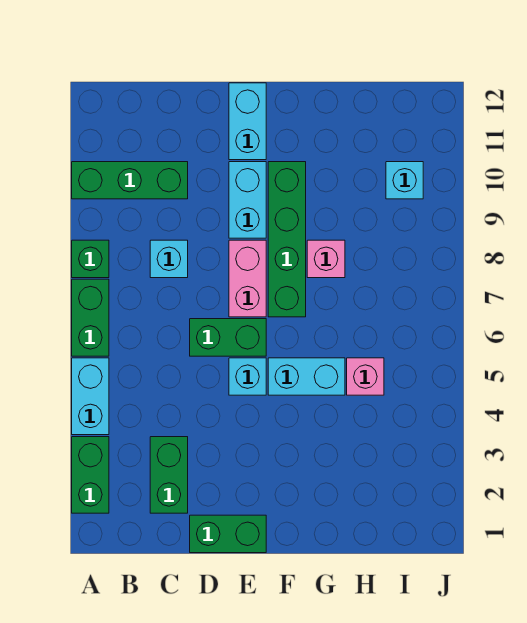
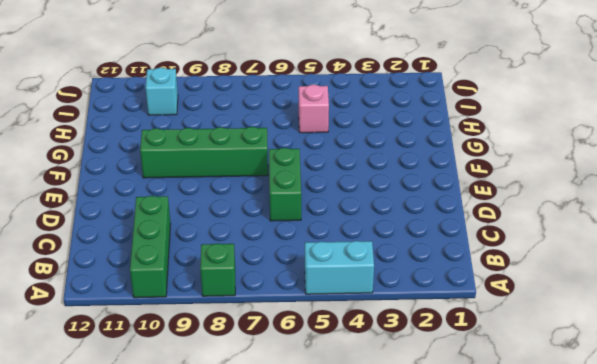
none -> green brick A2:A3 level 1
none -> green brick A6:A7 level 1
none -> green brick C2:C3 level 1

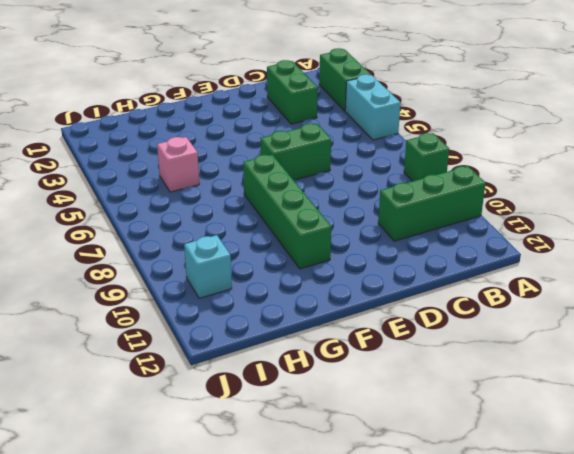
none -> green brick A6:A7 level 1
none -> cyan brick C8 level 1
none -> green brick D1:E1 level 1

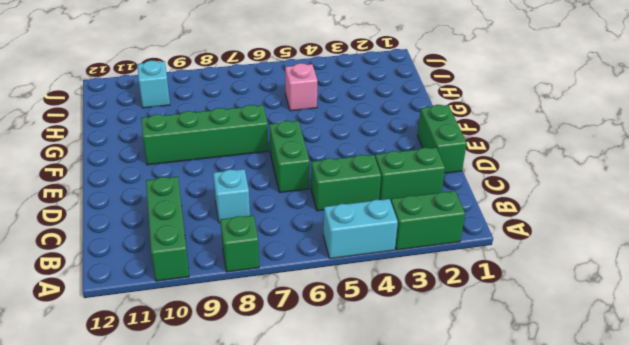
green brick C4:C5 level 1 -> green brick A6:A7 level 1
none -> cyan brick E5 level 1
none -> pink brick E7:E8 level 1
none -> cyan brick E9:E10 level 1

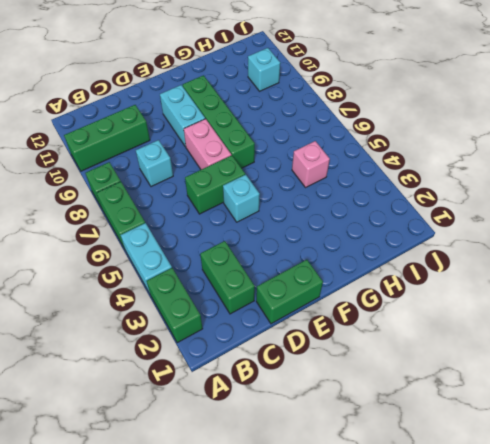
none -> cyan brick E11:E12 level 1
none -> cyan brick F5:G5 level 1
none -> pink brick G8 level 1

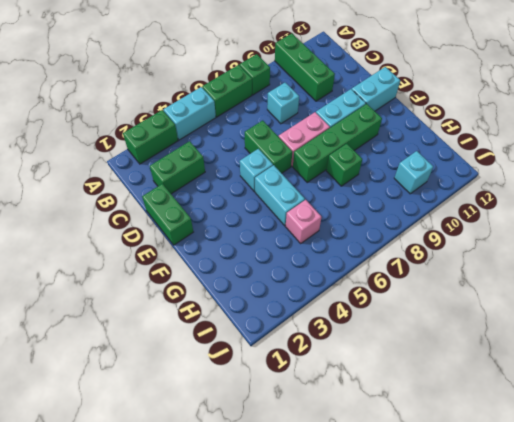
green brick G8 level 1 -> pink brick G8 level 1

